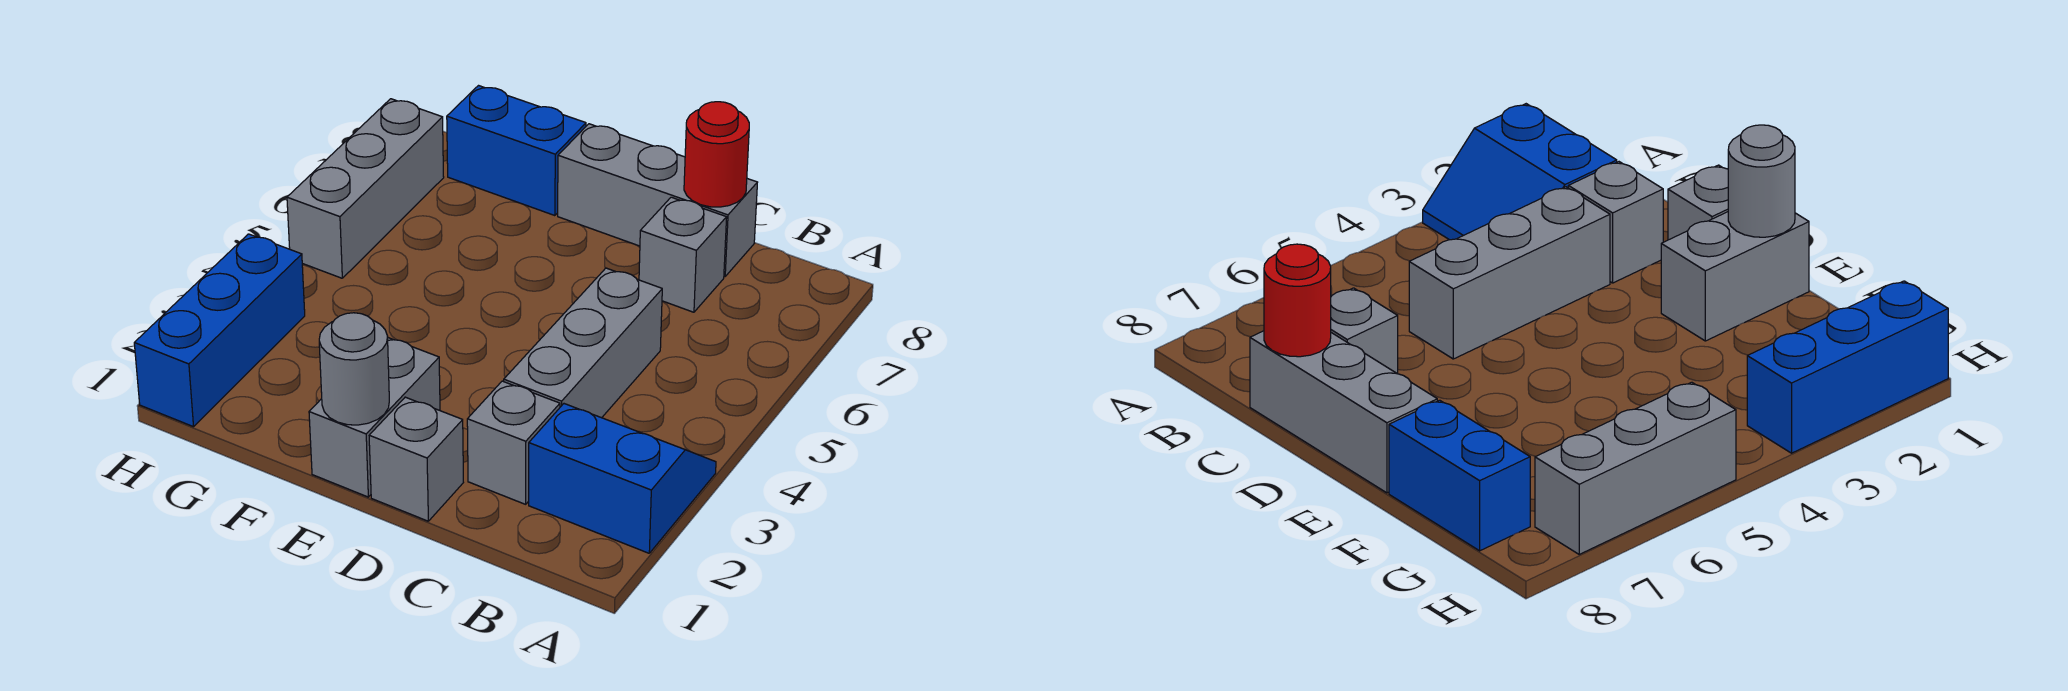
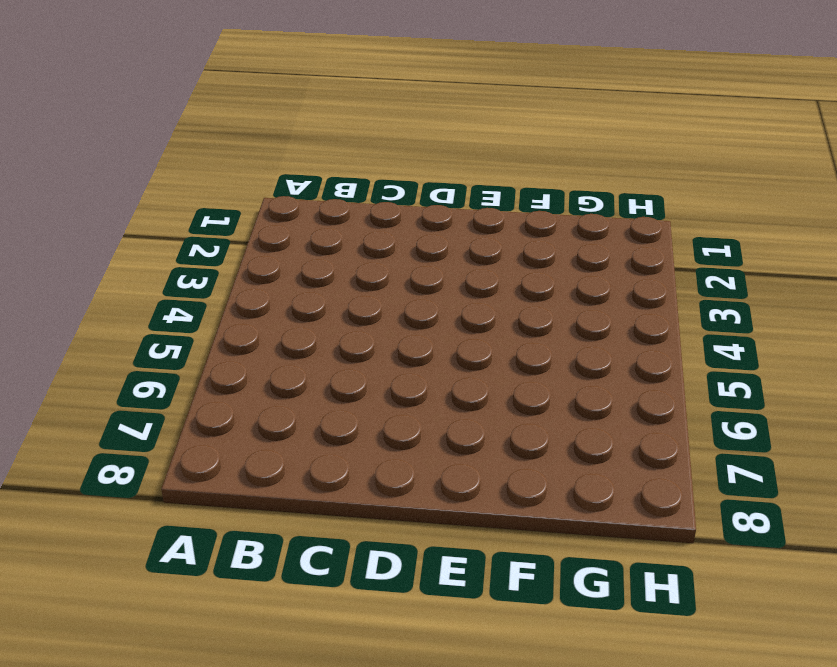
none -> blue slope A2:B3 level 1 top 2
none -> grey brick C2 level 1
none -> grey brick C3:C5 level 1

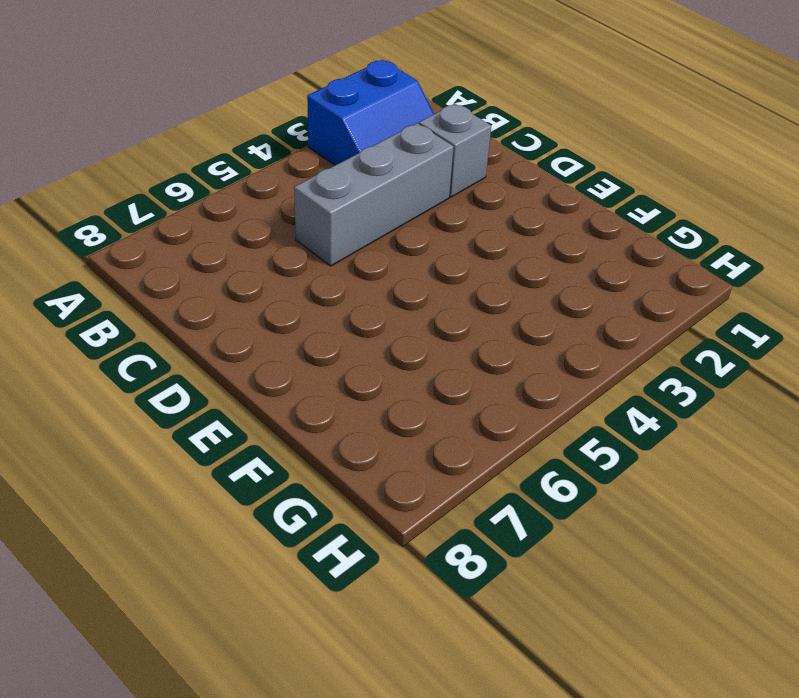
blue slope A2:B3 level 1 top A -> blue slope A2:B3 level 1 top 2
none -> grey brick C7 level 1
none -> grey brick C8:E8 level 1
none -> grey brick D1 level 1

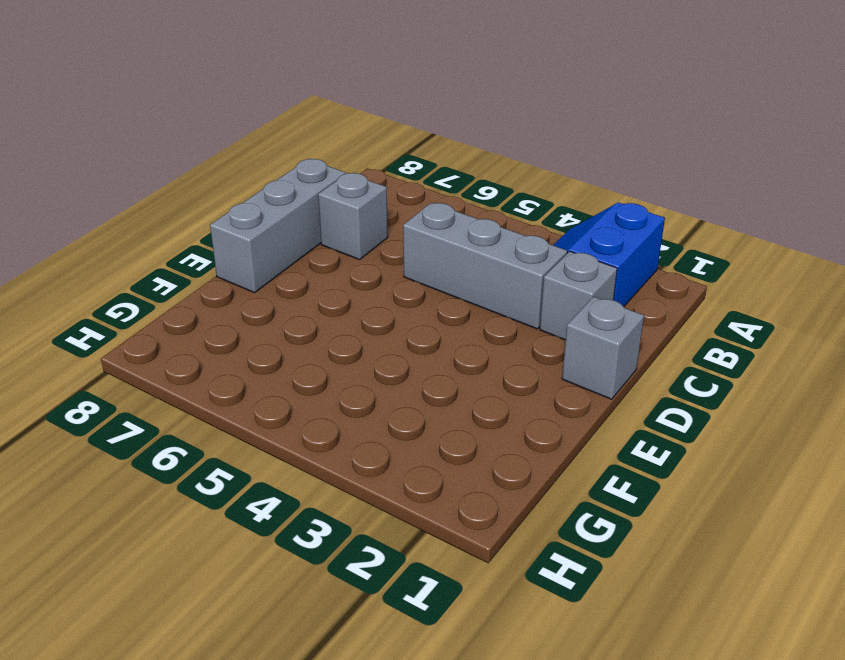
none -> grey brick E1:E2 level 1
none -> blue brick F8:G8 level 1
none -> blue brick H1:H3 level 1

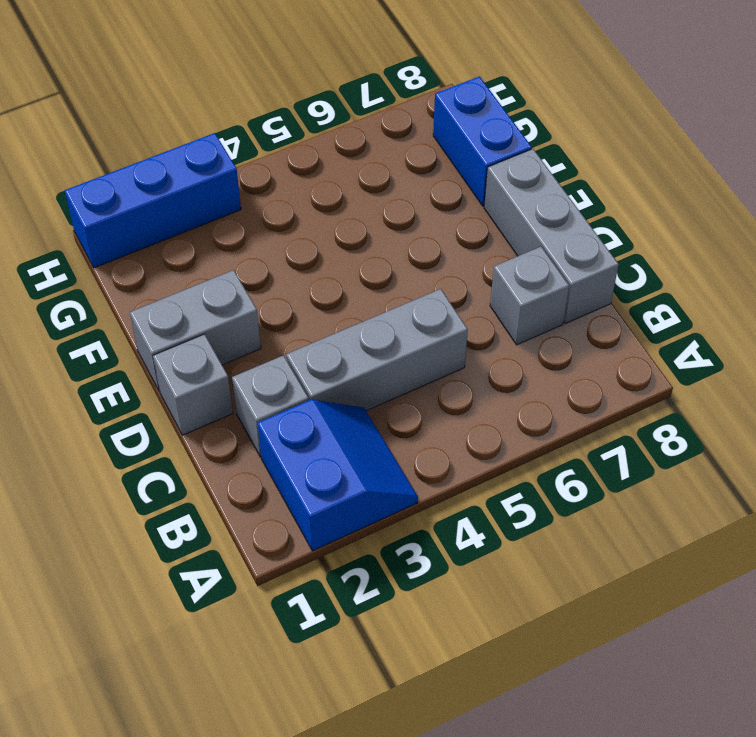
none -> grey brick H5:H7 level 1
none -> red round brick C8 level 2
none -> grey round brick E1 level 2

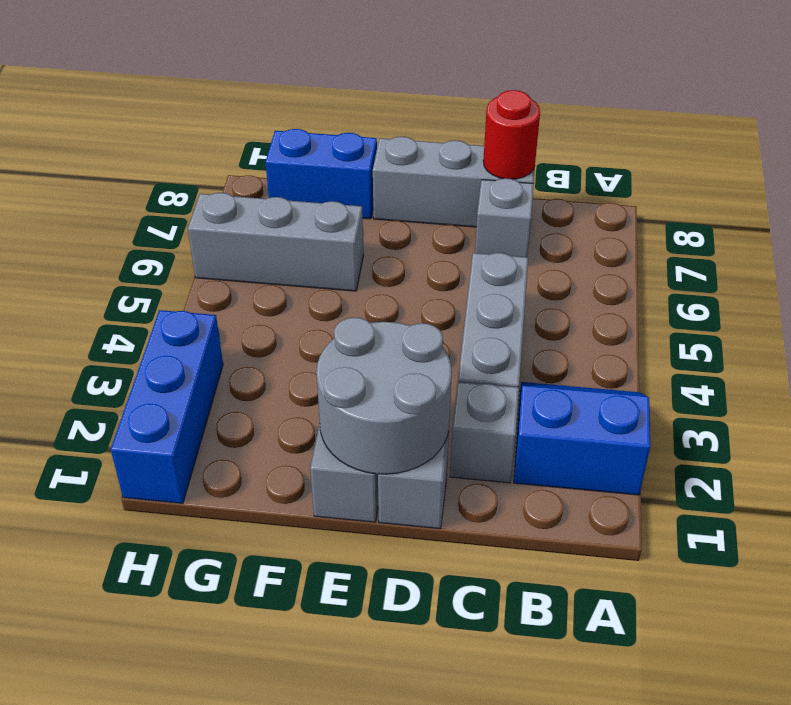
grey round brick D1:E2 level 2 -> grey round brick E1 level 2
grey brick F6:H6 level 1 -> grey brick H5:H7 level 1

